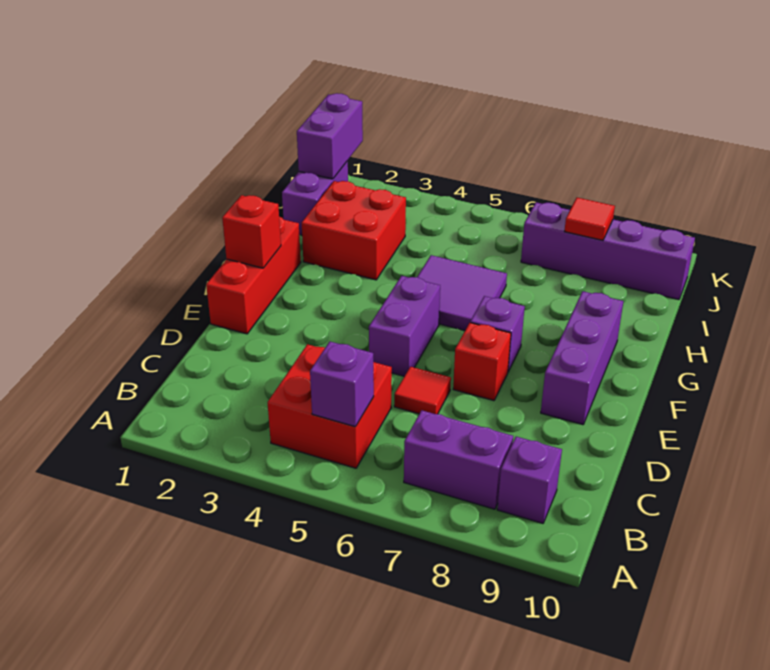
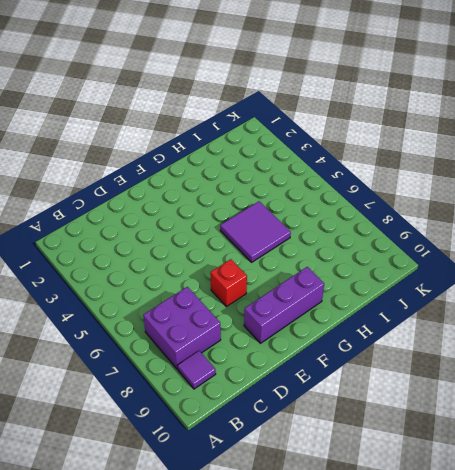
purple brick B7:C8 level 1 -> purple brick B7:B8 level 1
purple tile B9 level 1 -> purple brick B9 level 1
none -> red brick B4:C5 level 1
none -> red tile D6 level 1
none -> red brick E1:G1 level 1

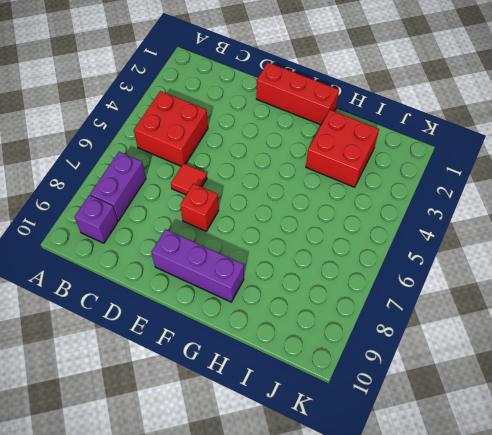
none -> purple brick E5:F5 level 1
none -> purple brick F7 level 1
none -> purple tile G5:H6 level 1

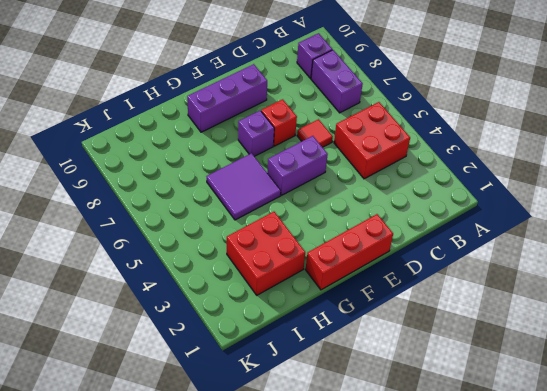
none -> purple brick I1:J1 level 1
none -> purple brick J7:J10 level 1
none -> purple brick B5 level 2

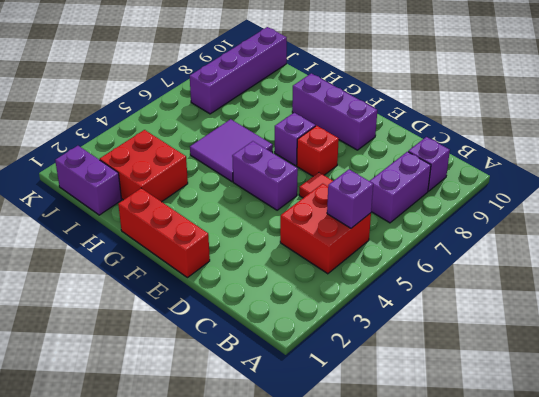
none -> red brick F1 level 2
none -> purple brick J1:K1 level 2
none -> red tile J8 level 2

